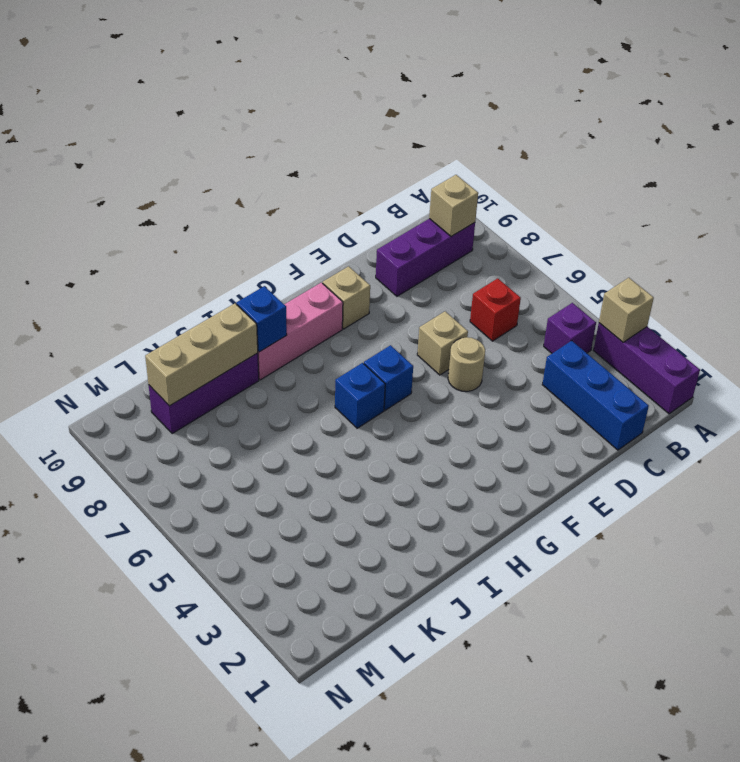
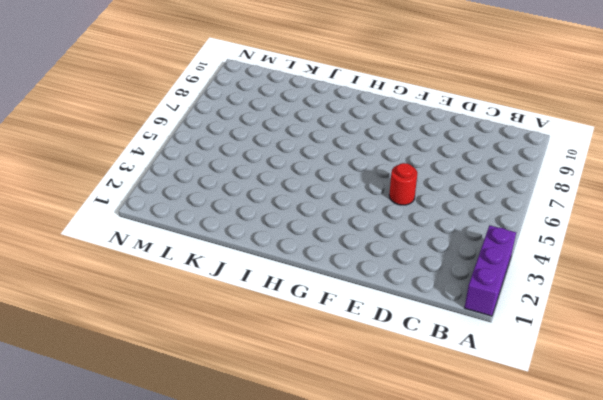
red round brick E5 level 1 -> tan round brick E5 level 1
none -> purple brick B4 level 1
none -> purple brick B9:D9 level 1
none -> blue brick C1:C3 level 1

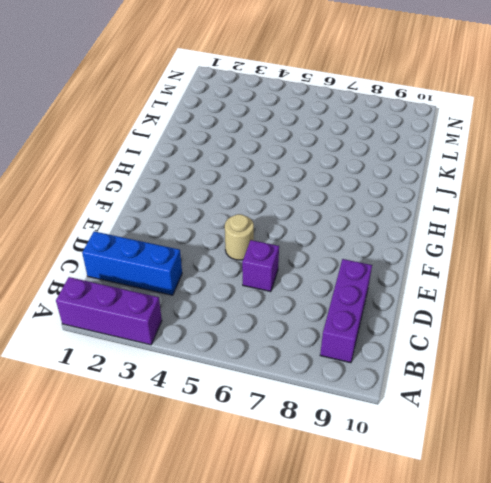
purple brick D6 level 1 -> purple brick B4 level 1
none -> red brick C6 level 1
none -> tan brick E6 level 1
none -> tan brick F9 level 1

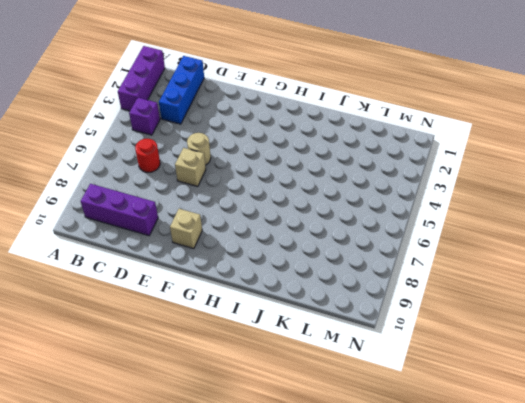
red round brick C6 level 1 -> red brick C6 level 1
none -> blue brick G6 level 1
none -> pink brick G9:I9 level 1
none -> blue brick H6 level 1

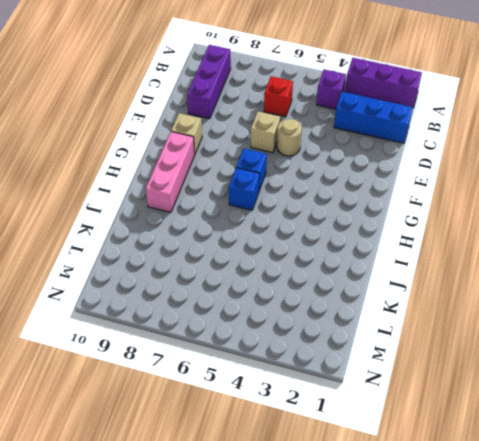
none -> purple brick J9:L9 level 1
none -> tan brick A3 level 2
none -> tan brick B9 level 2

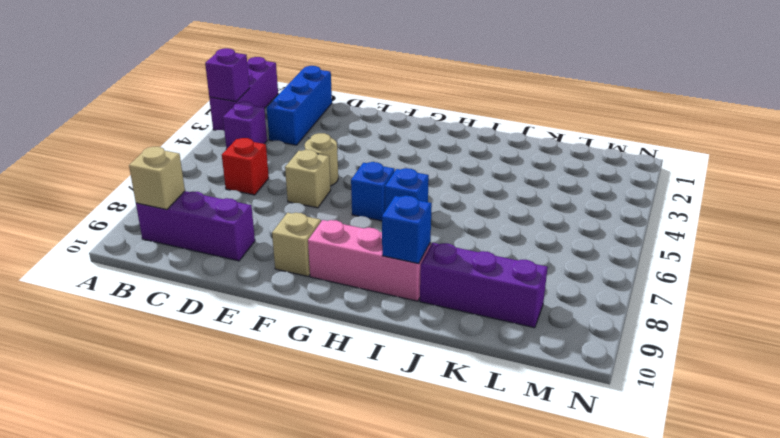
purple brick A3 level 2 -> tan brick A3 level 2
none -> tan brick J9:L9 level 2

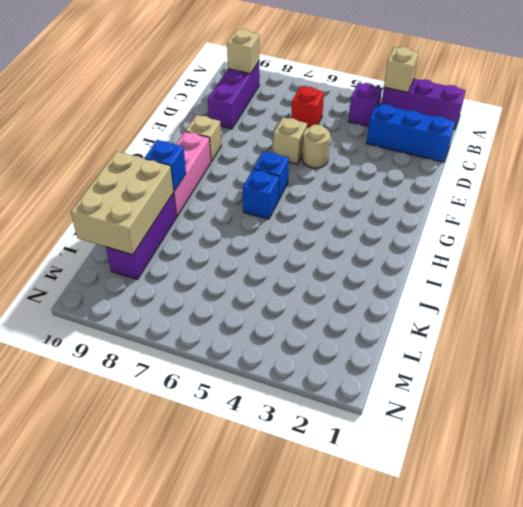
tan brick J9:L10 level 2 -> tan brick J9:L9 level 2

